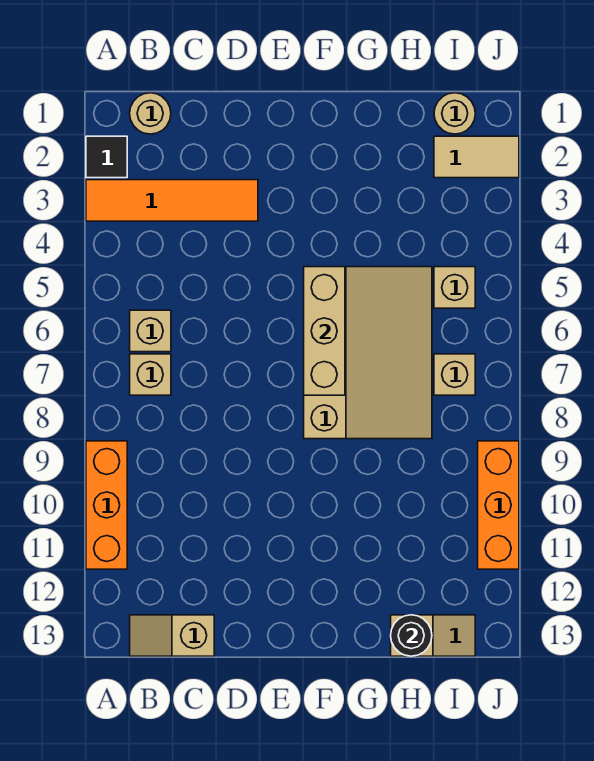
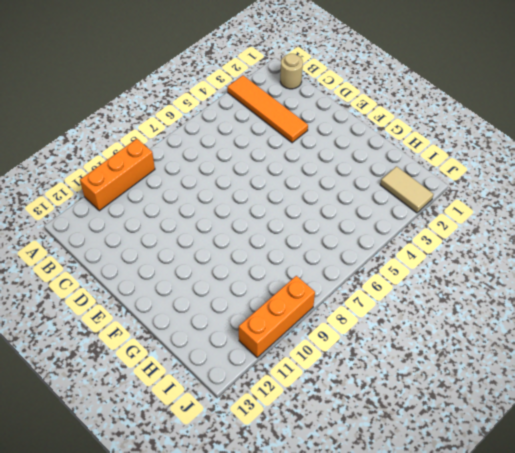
none -> black tile A2 level 1
none -> tan brick B6 level 1
none -> tan brick B7 level 1

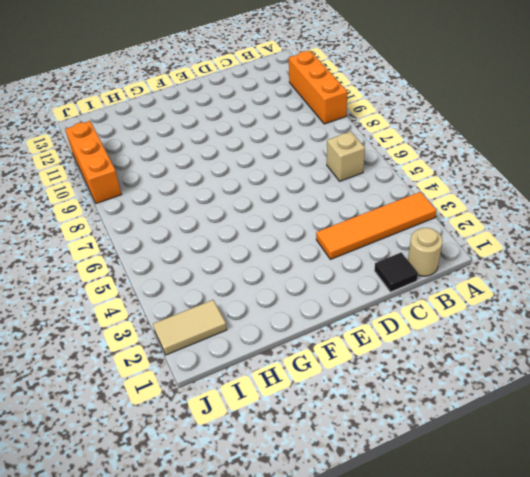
black tile C1 level 1 -> black tile A2 level 1
none -> tan brick B7 level 1
none -> tan slope B13:C13 level 1 top C
none -> tan slope F5:H8 level 1 top F

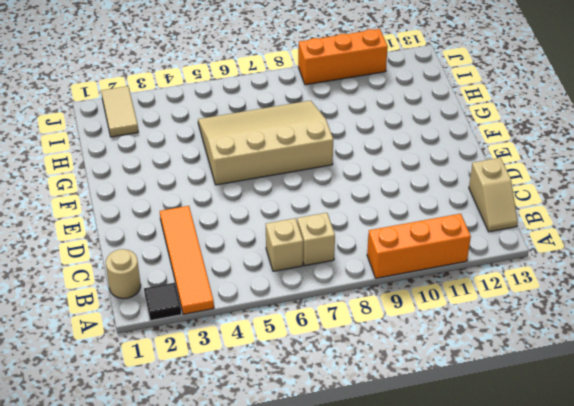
none -> tan slope H13:I13 level 1 top H
none -> tan round brick I1 level 1
none -> tan brick I5 level 1

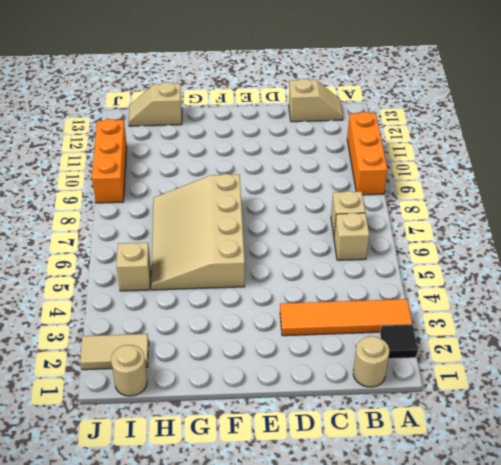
none -> tan brick I7 level 1
none -> tan brick F5:F7 level 2
none -> black round brick H13 level 2

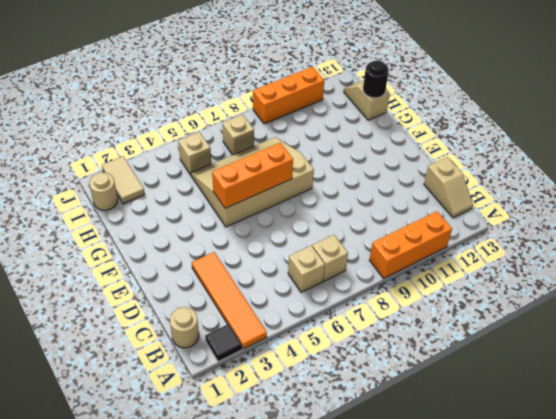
orange brick F5:F7 level 2 -> tan brick F5:F7 level 2

